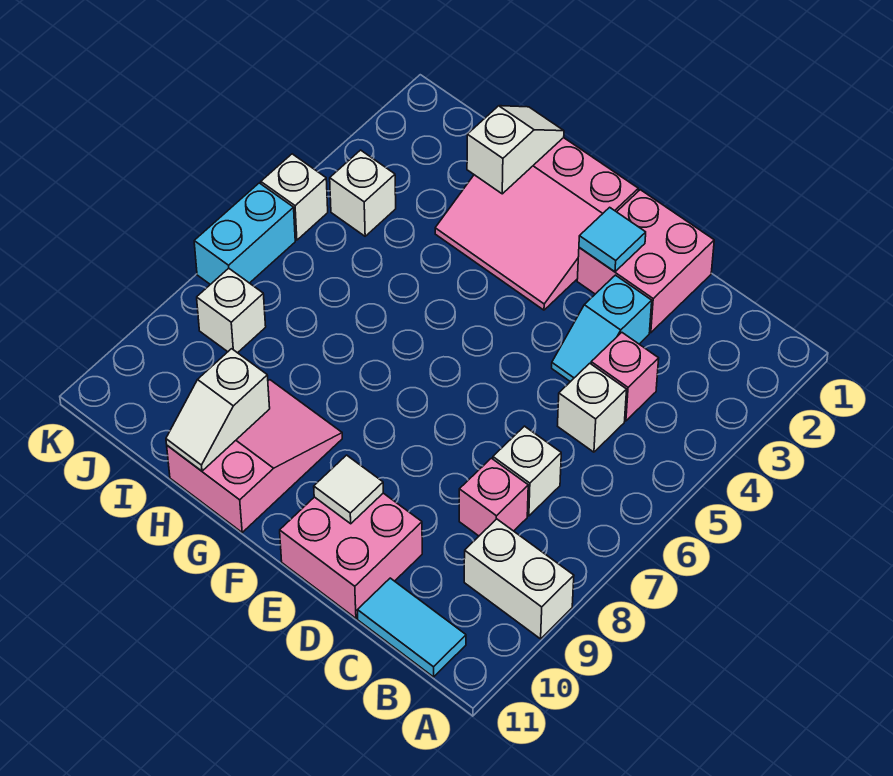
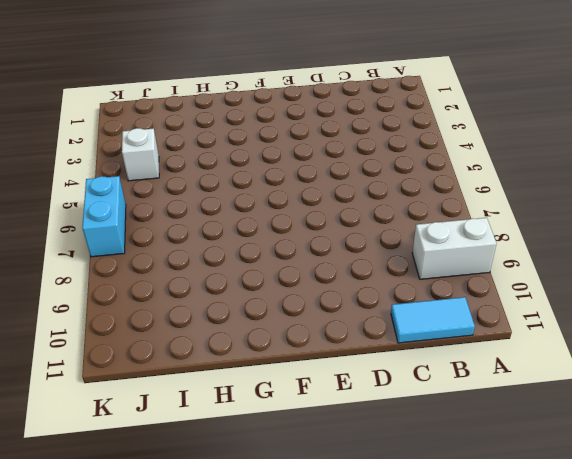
none -> pink brick C4 level 1
none -> white brick C5 level 1
none -> white brick C7 level 1

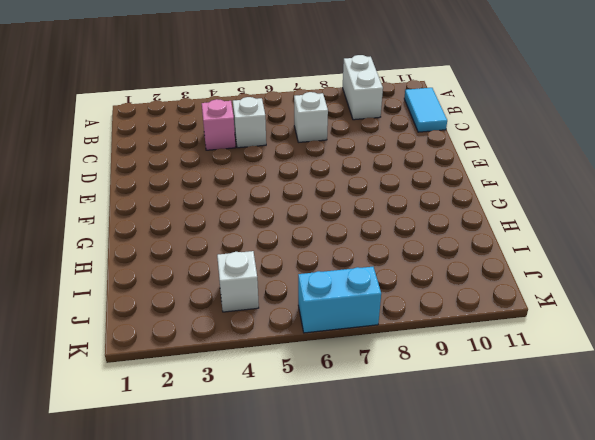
none -> pink brick C8 level 1
none -> pink brick D1:E2 level 1
none -> cyan slope D3:D4 level 1 top 3

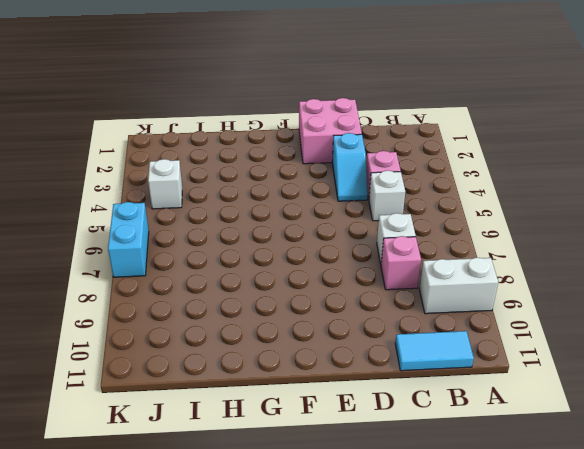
none -> pink brick D10:E11 level 1
none -> pink slope F1:H3 level 1 top 1
none -> pink slope G9:H11 level 1 top 11

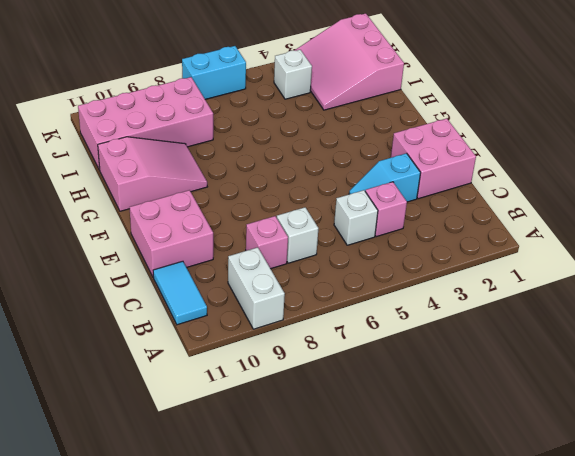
pink slope I1:K3 level 1 top 1 -> pink slope F1:H3 level 1 top 1
pink brick I8:J11 level 1 -> white brick J8 level 1
none -> white brick K5 level 1
none -> cyan tile E2 level 2
none -> white tile E10 level 2

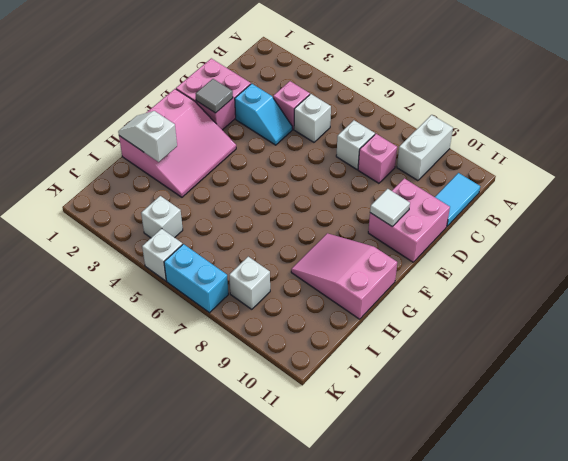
grey tile E2 level 2 -> cyan tile E2 level 2
none -> white slope H10:H11 level 2 top 10

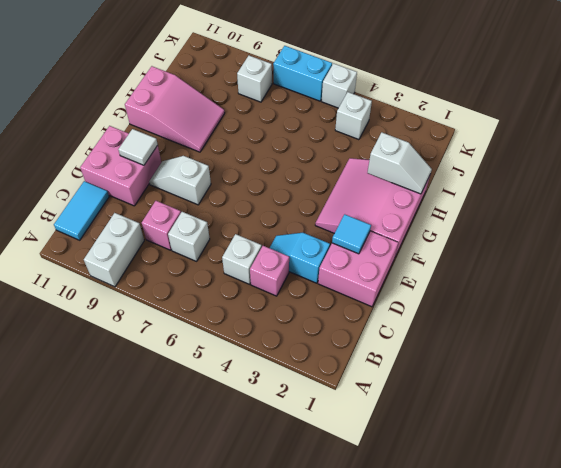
white slope E8:E9 level 1 top 8 -> white slope H10:H11 level 2 top 10

